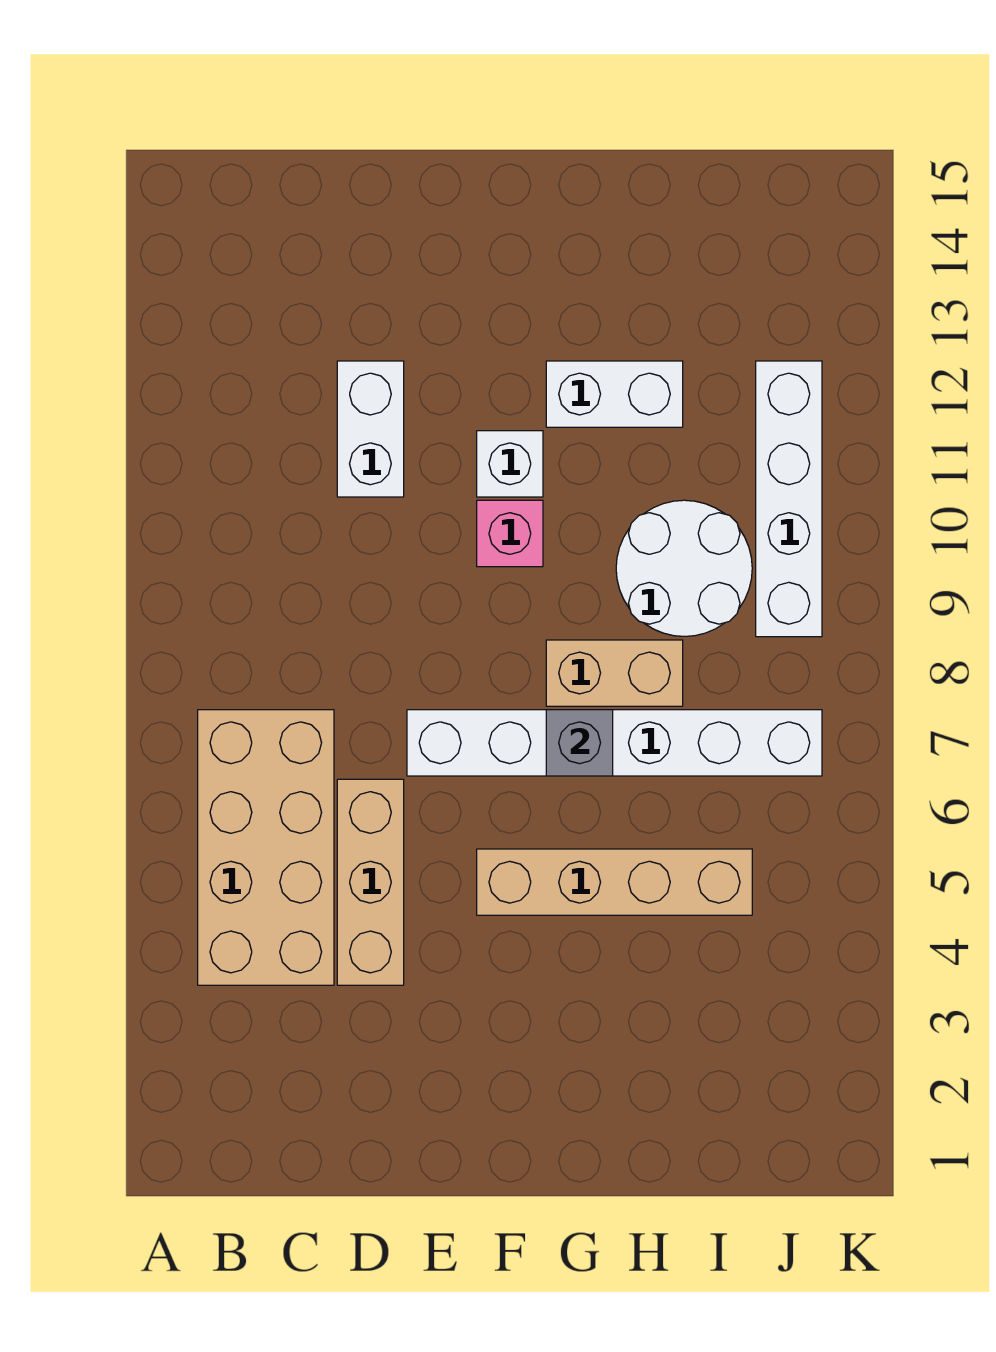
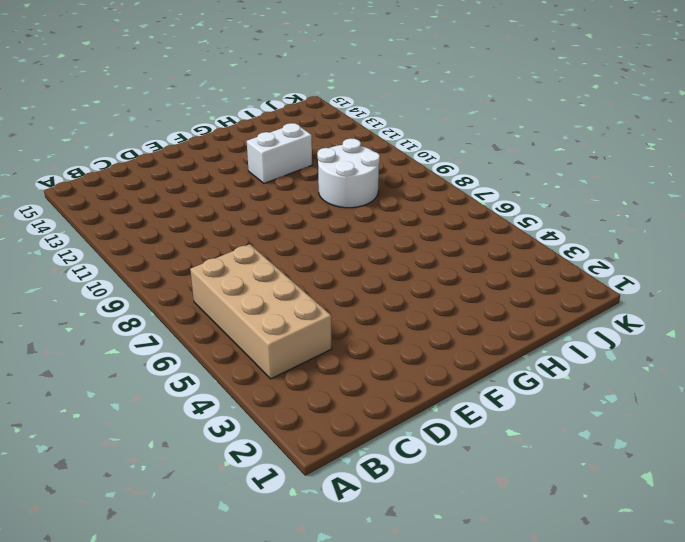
none -> tan brick D4:D6 level 1
none -> white brick D11:D12 level 1
none -> white brick E7:J7 level 1

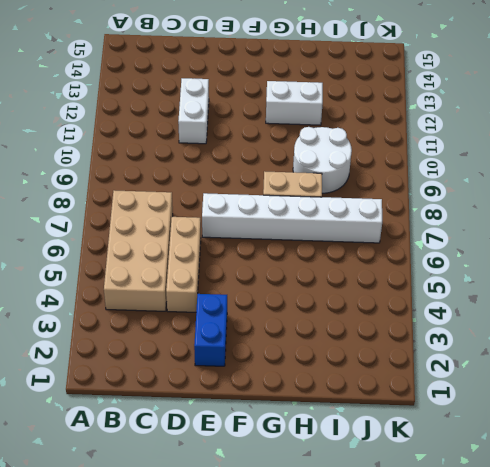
blue brick E2:E3 level 1 -> none
none -> tan brick F5:I5 level 1
none -> pink brick F10 level 1
none -> white brick F11 level 1

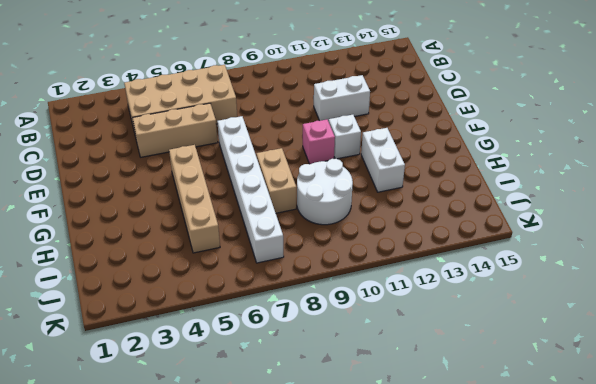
none -> white brick J9:J12 level 1
none -> grey brick G7 level 2

